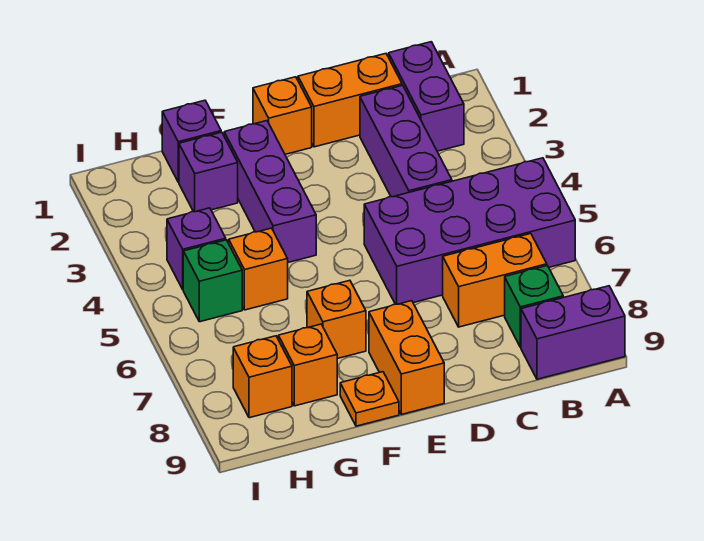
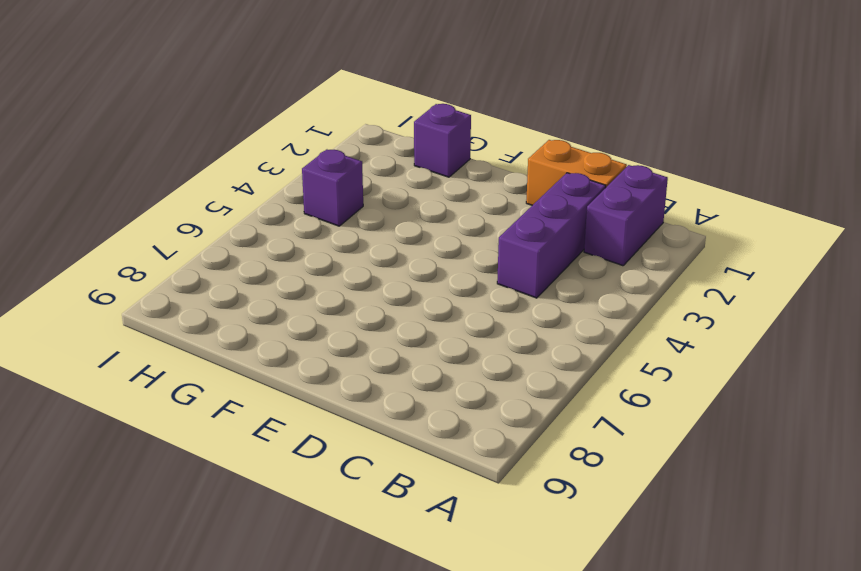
none -> purple brick A5:D6 level 1
none -> purple brick A9:B9 level 1
none -> orange brick B7:C7 level 1

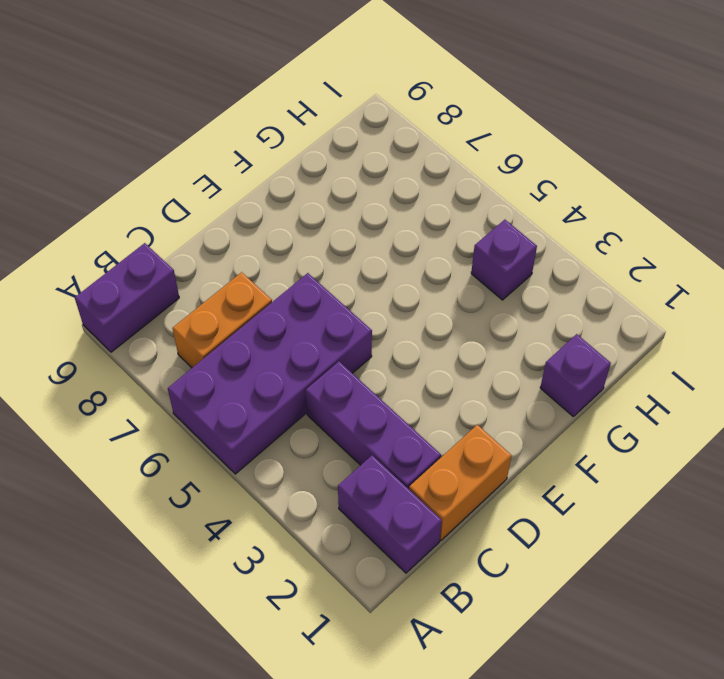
none -> green brick B8 level 1
none -> orange brick E1 level 1
none -> orange brick E8:E9 level 1

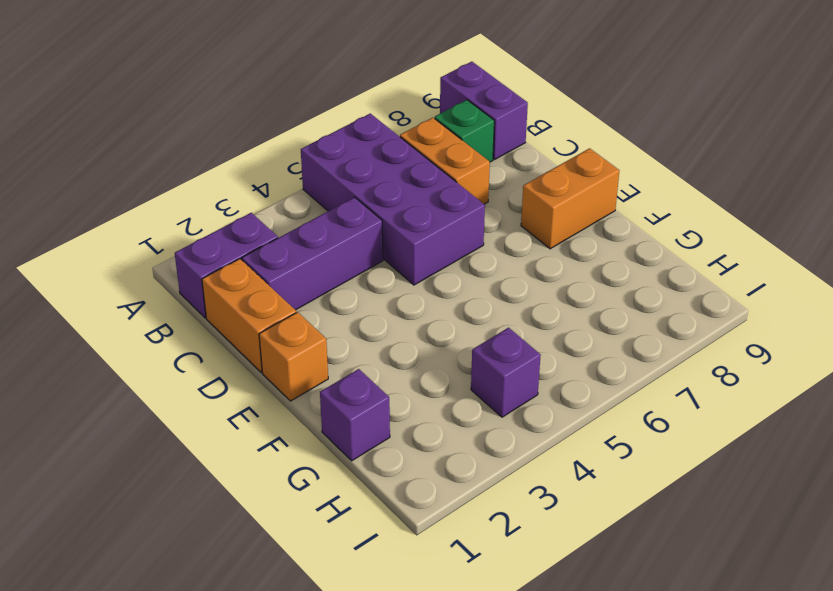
none -> purple brick F2:F4 level 1
none -> orange brick F7 level 1
none -> orange plate F9 level 1

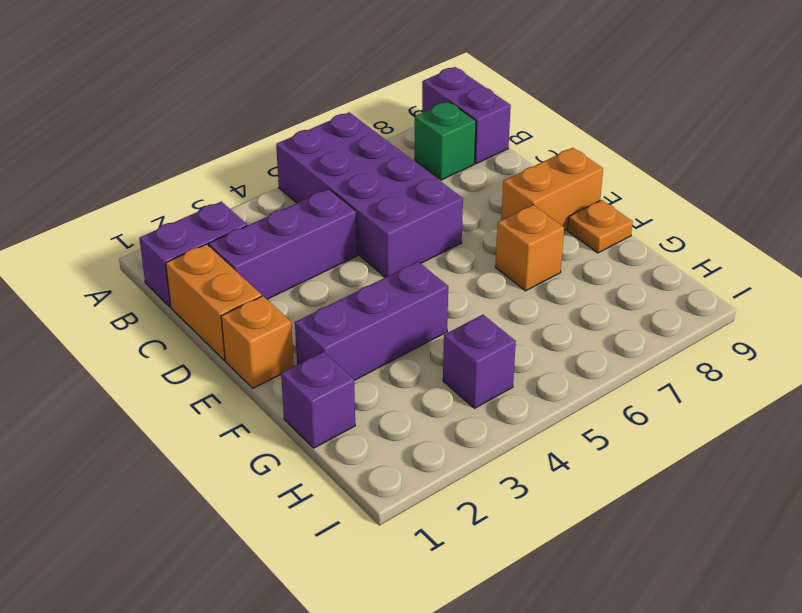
none -> orange brick B7:C7 level 1
none -> purple brick G2 level 1
none -> orange brick G5 level 1

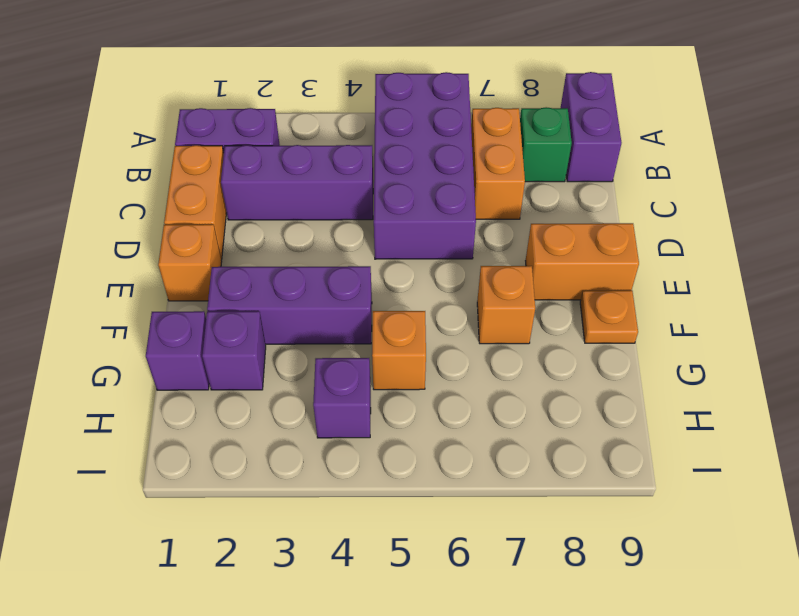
none -> orange brick G8 level 1
none -> green brick H5 level 1
none -> orange brick H8 level 1

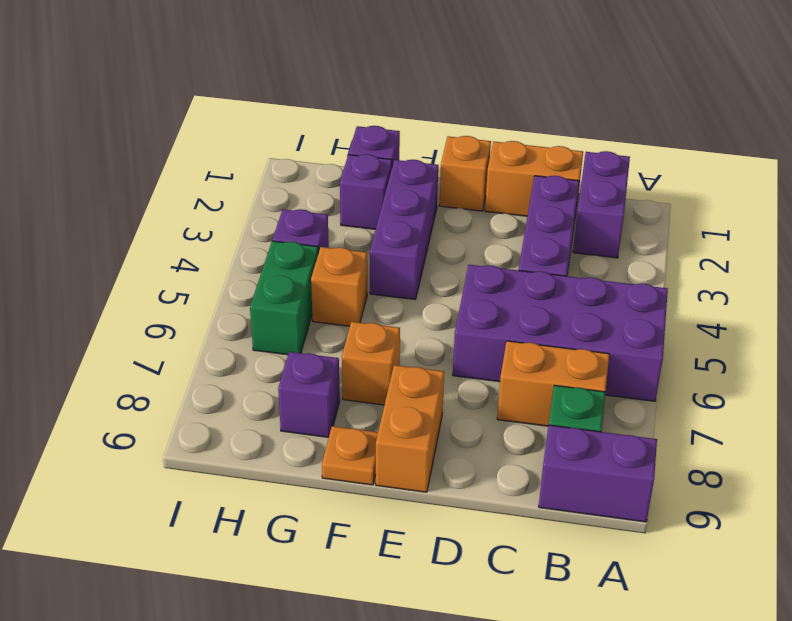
purple brick G8 level 1 -> orange brick G8 level 1
green brick H5:H6 level 1 -> green brick H5 level 1
none -> orange brick H8 level 1

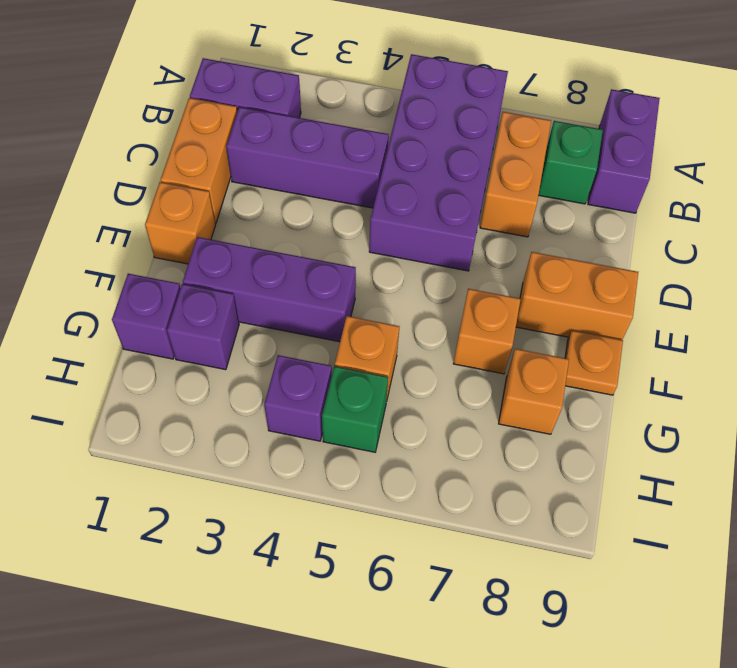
none -> orange brick H8 level 1

